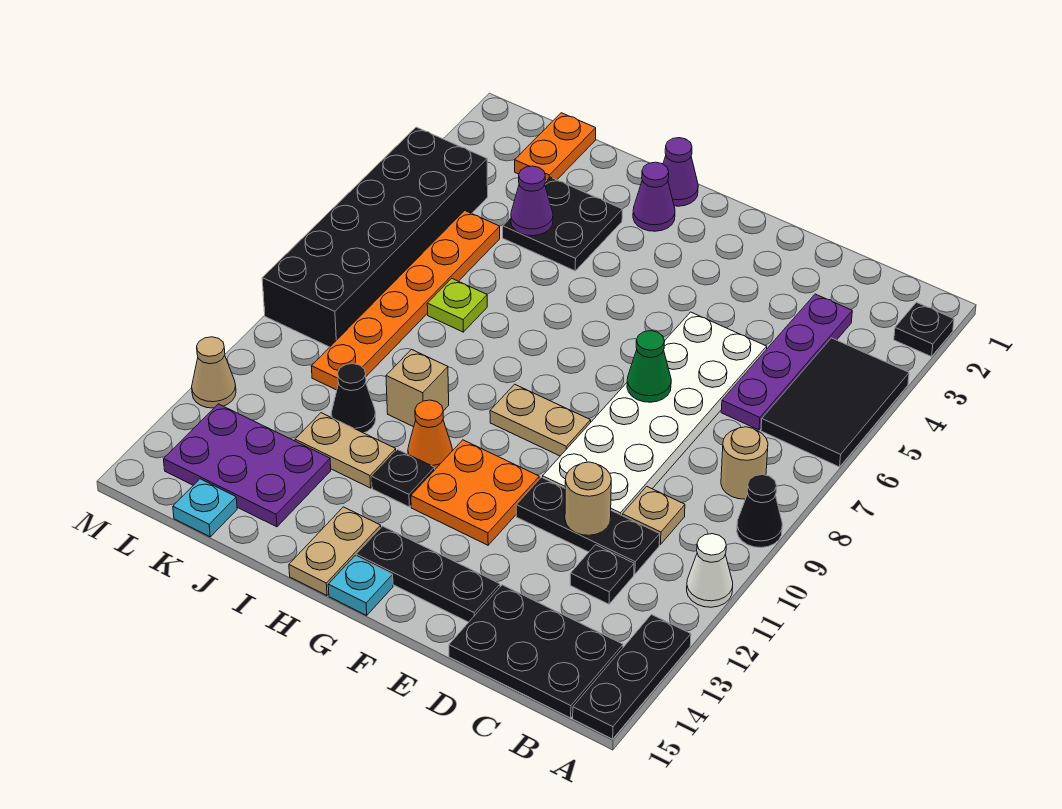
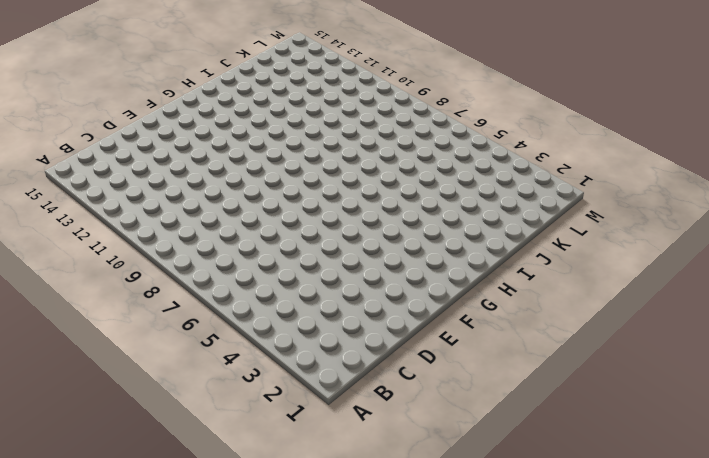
none -> black plate A2 level 1
none -> black tile A4:B6 level 1
none -> black cone A9 level 1
none -> white cone A11 level 1

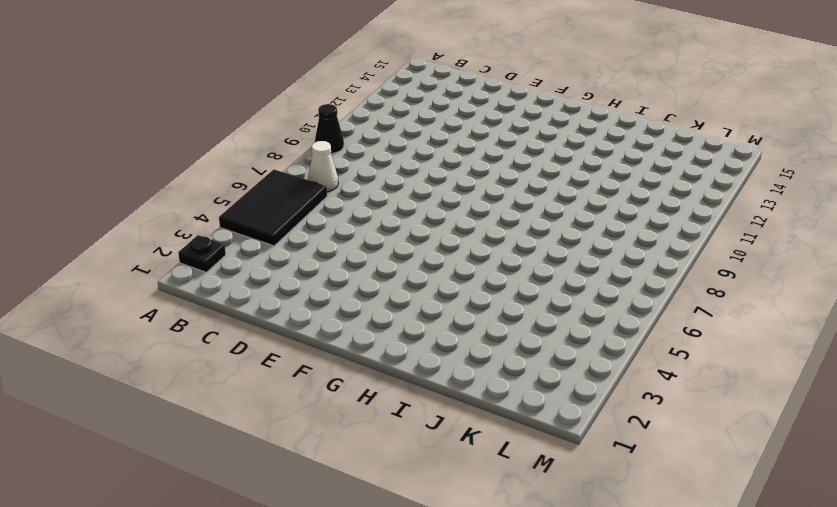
white cone B7 level 1 -> white cone A11 level 1
none -> black plate A13:A15 level 1
none -> tan round brick B8 level 1
none -> black plate B14:D15 level 1
none -> purple plate C3:C6 level 1

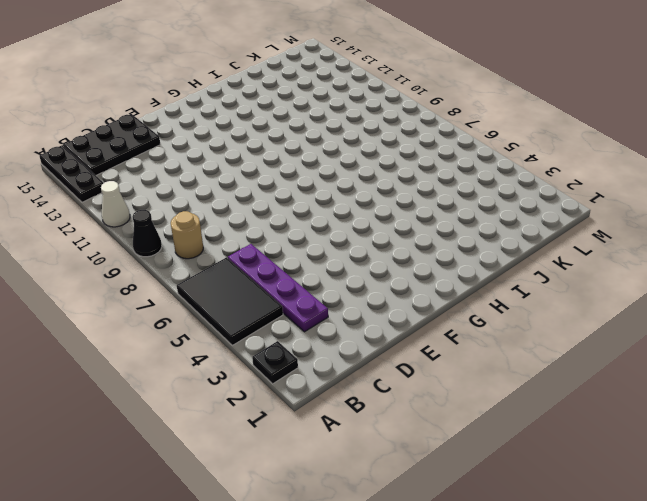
none -> tan plate C10 level 1
none -> black plate C11:E11 level 1
none -> black plate C12 level 1
none -> white plate D5:E10 level 1

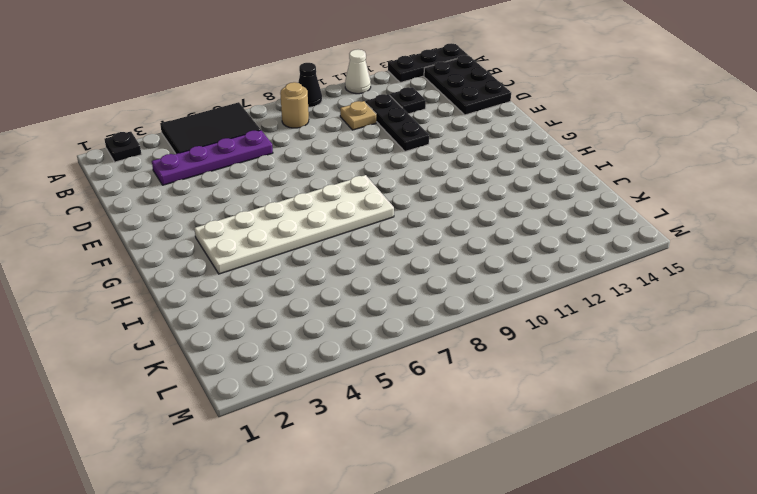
white plate G3:H8 level 1 -> white plate D5:E10 level 1
none -> black plate E14:G14 level 1
none -> tan plate F9:G9 level 1
none -> orange plate F11:G12 level 1
none -> cyan plate G15 level 1

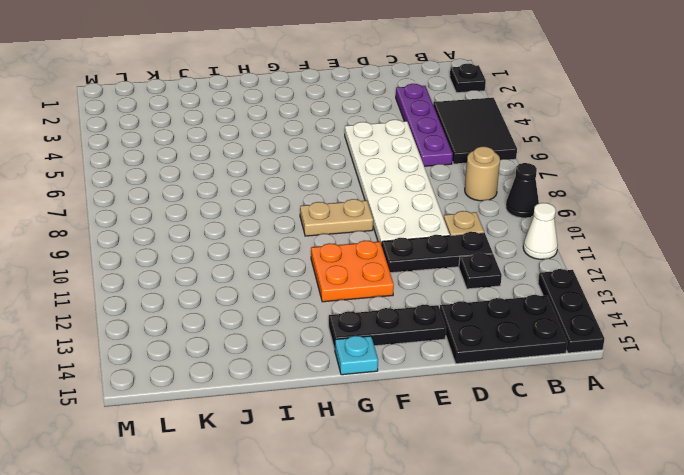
none -> purple cone H1 level 1
none -> purple cone H2 level 1
none -> orange cone H11 level 1
none -> black plate H12 level 1

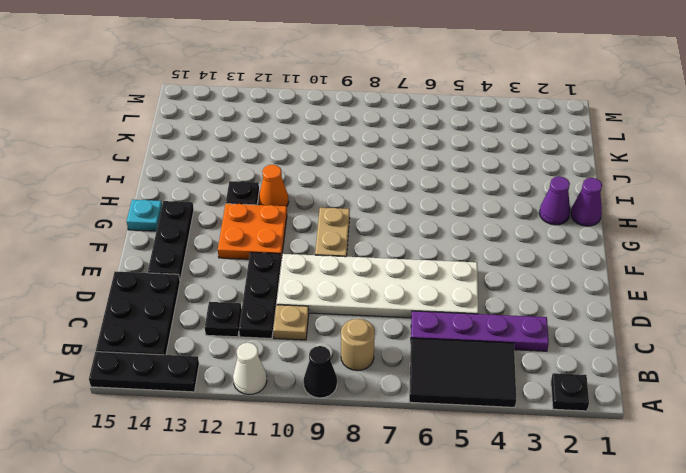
none -> tan plate H14:H15 level 1
none -> black plate I3:J4 level 1
none -> tan brick I10 level 1
none -> tan plate I12:J12 level 1

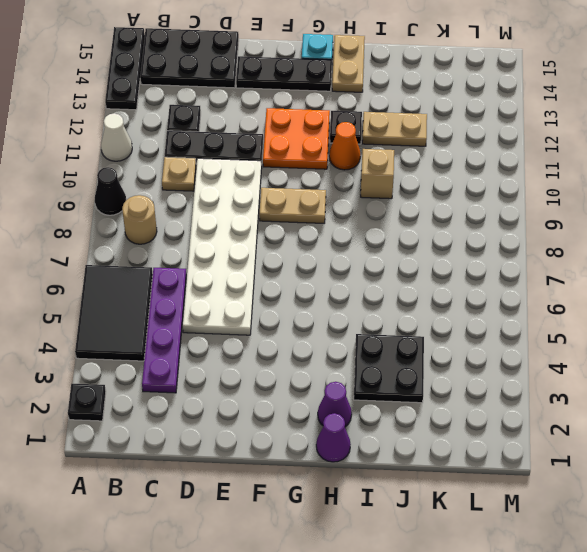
none -> lime plate J7 level 1
none -> black cone J11 level 1
none -> purple plate J13:L14 level 1
none -> orange plate K1:K2 level 1

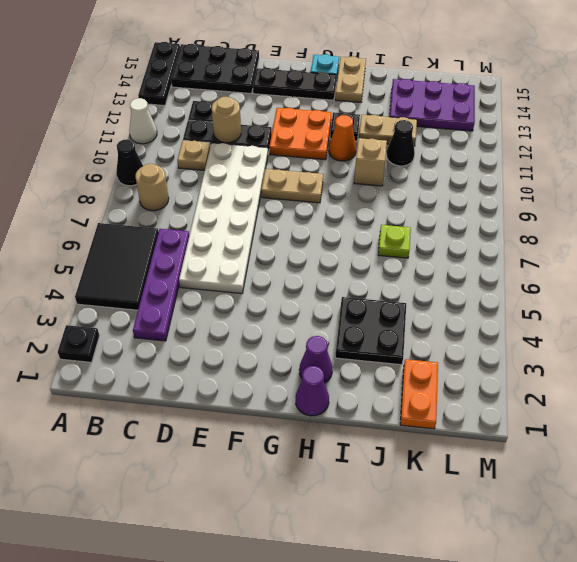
none -> orange plate K5:K10 level 1
none -> cyan plate K15 level 1
none -> black brick L4:M9 level 1
none -> tan cone M12 level 1

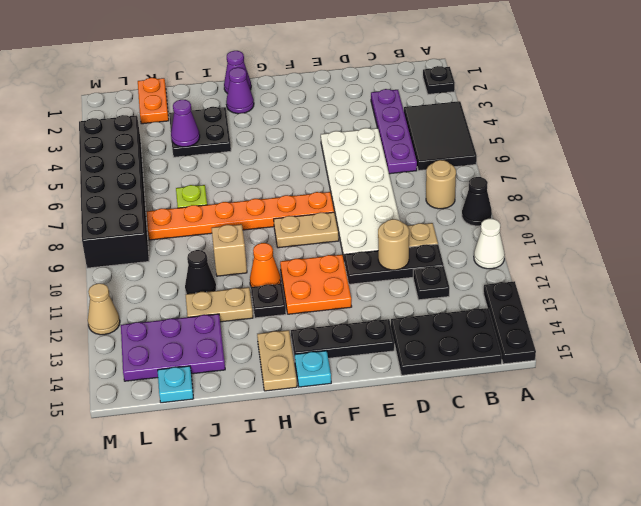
orange plate F8:K8 level 1 -> orange plate K5:K10 level 1
none -> green cone E7 level 2

